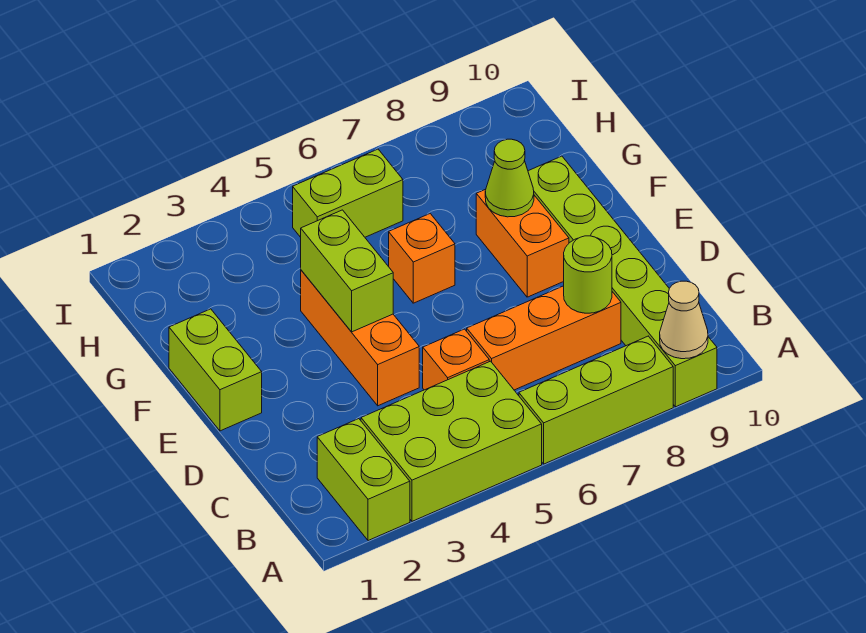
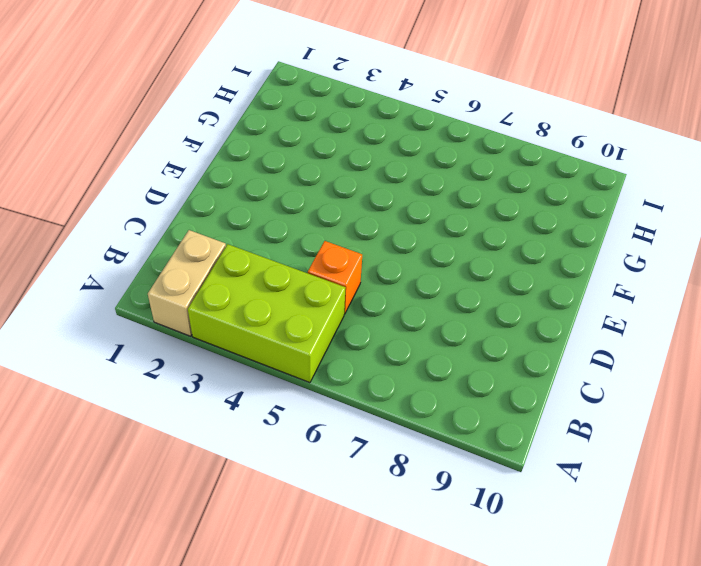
tan brick A2:B2 level 1 -> lime brick A2:B2 level 1
none -> lime brick A6:A8 level 1
none -> lime brick A9:F9 level 1
none -> orange brick C6:C8 level 1

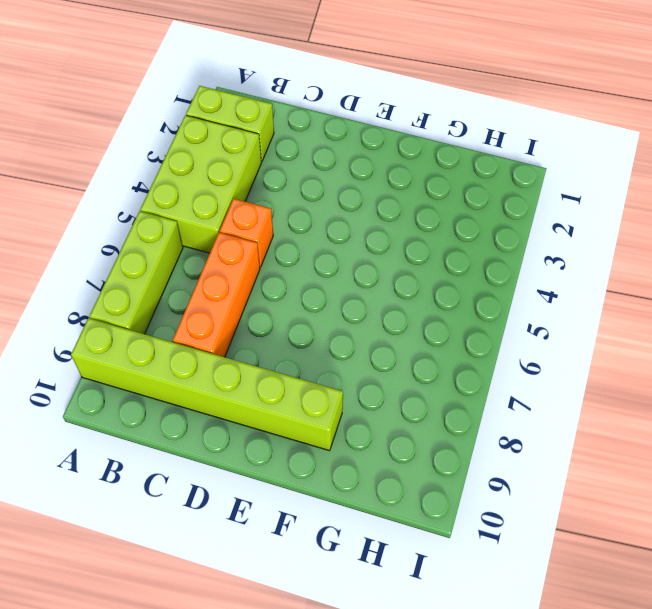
none -> orange brick D4:F4 level 1
none -> lime brick E1:F1 level 1
none -> orange brick E8:F8 level 1

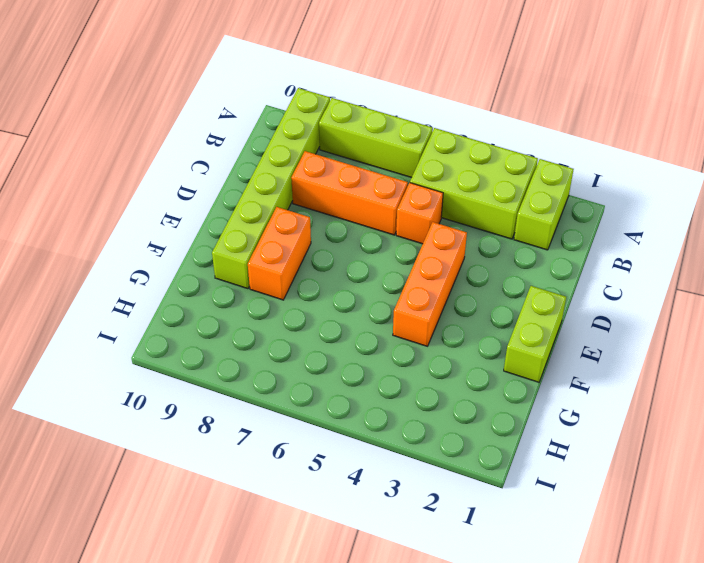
none -> orange brick F6 level 1
none -> lime brick H5:H6 level 1
none -> tan cone A9 level 2

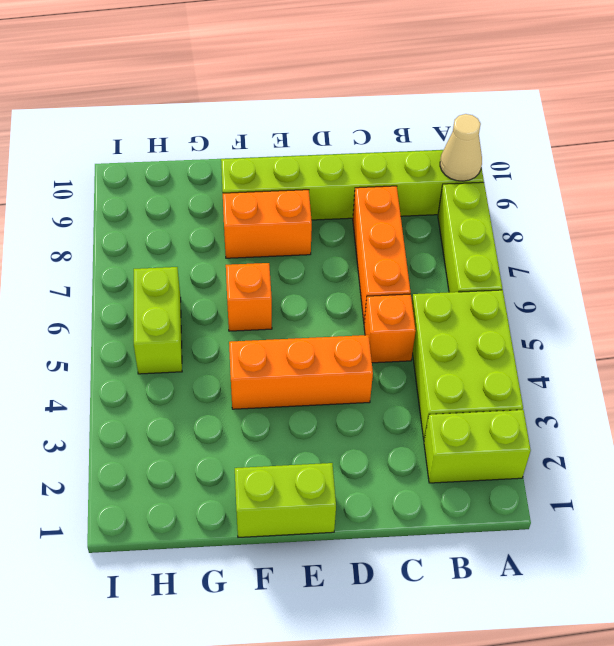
none -> lime round brick C8 level 2
none -> lime brick E4:F4 level 2
none -> lime cone F8 level 2

